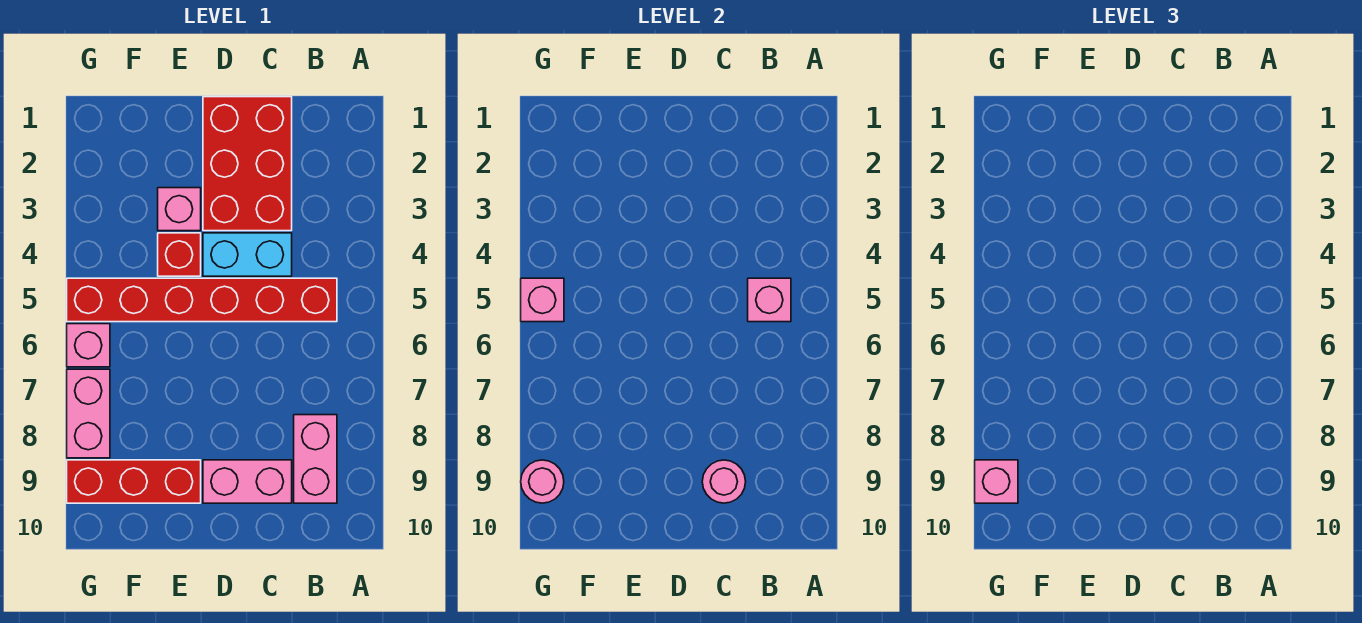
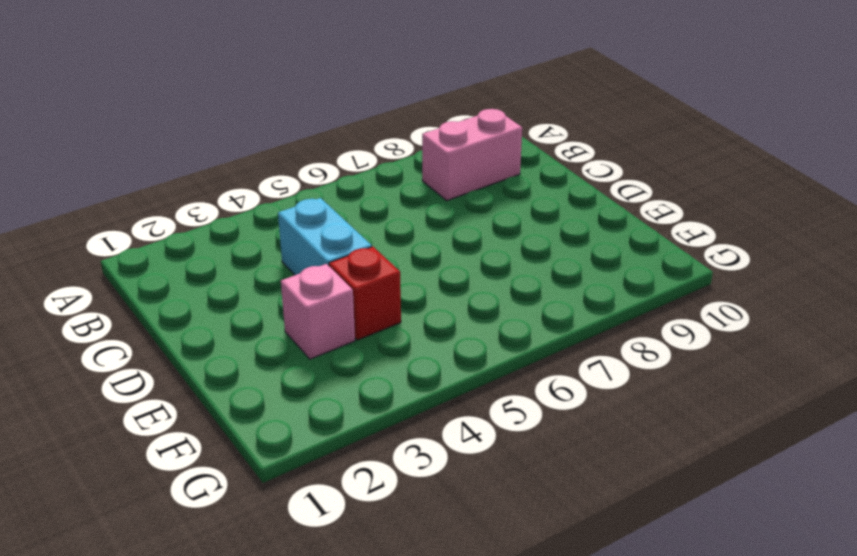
none -> red brick B5:G5 level 1
none -> red brick C1:D3 level 1
none -> pink brick C9:D9 level 1

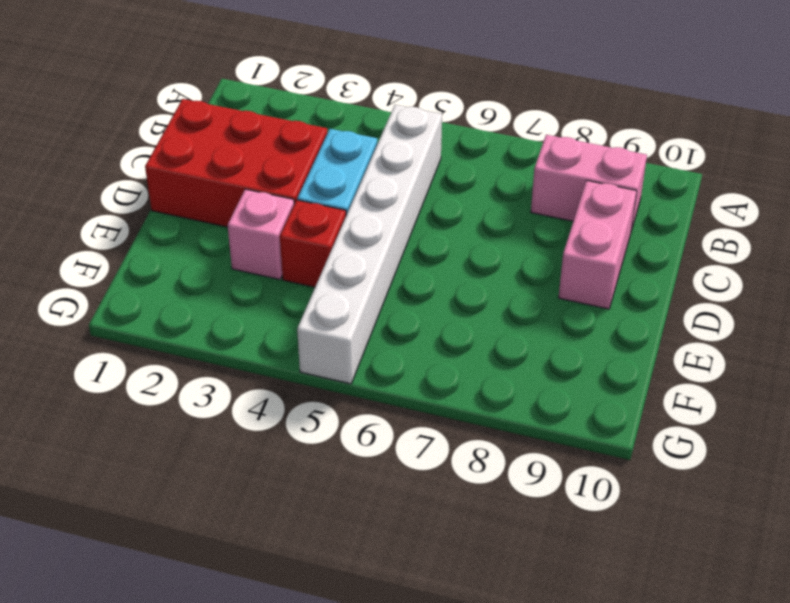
white brick B5:G5 level 1 -> red brick B5:G5 level 1
none -> red brick E9:G9 level 1
none -> pink brick G6 level 1
none -> pink brick G7:G8 level 1

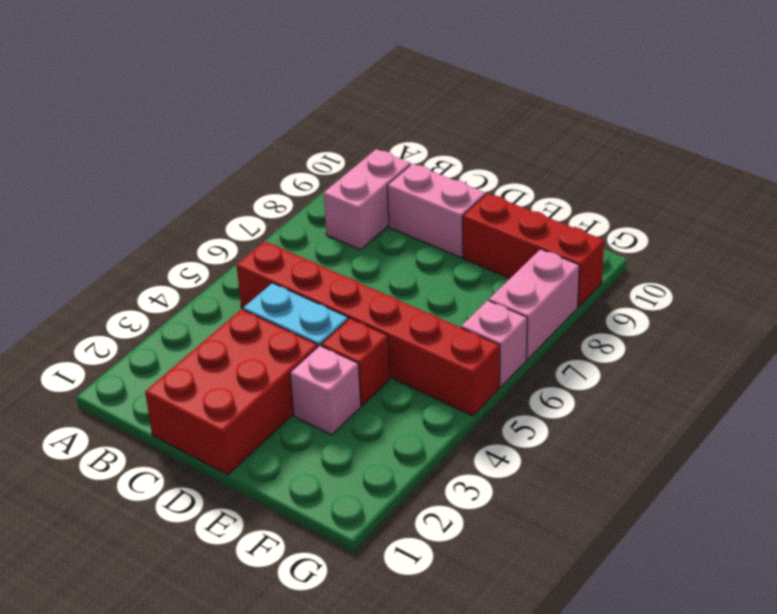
none -> pink brick B5 level 2
none -> pink round brick C9 level 2
none -> pink brick G5 level 2

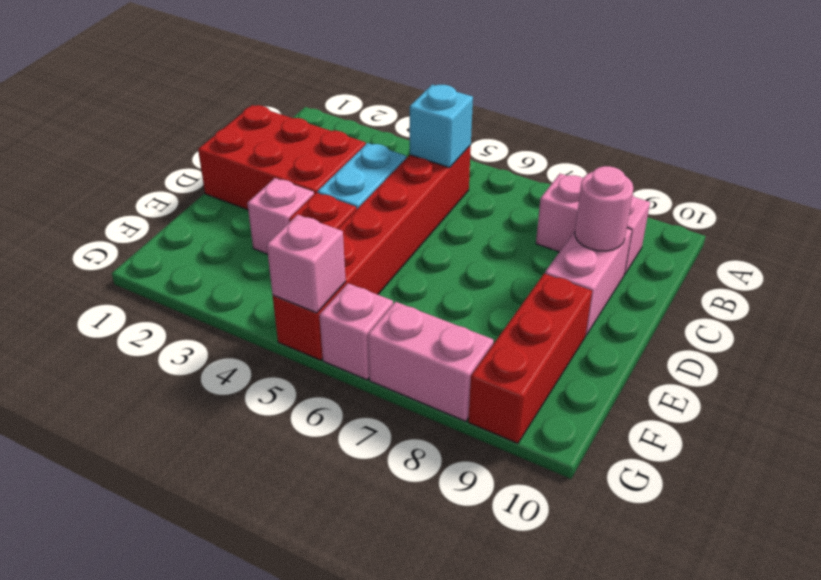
cyan brick B5 level 2 -> pink brick B5 level 2
none -> pink round brick G9 level 2
none -> pink brick G9 level 3

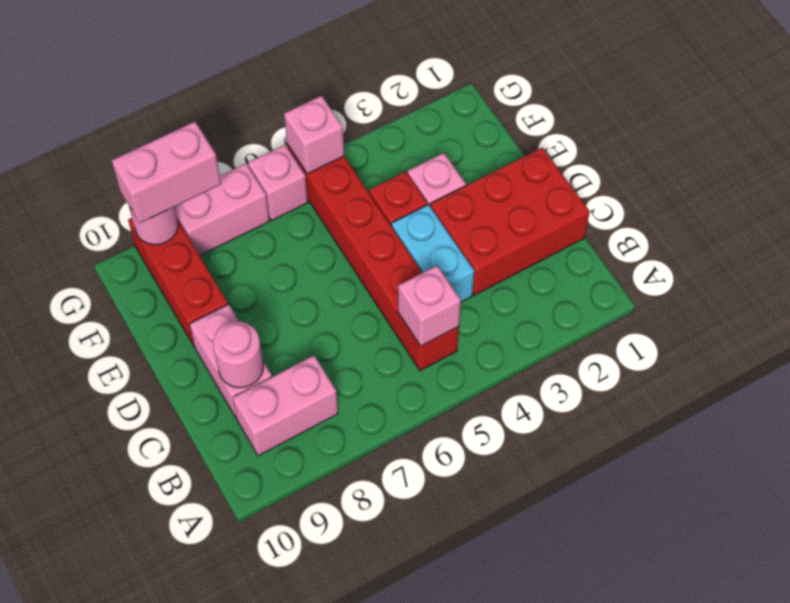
pink brick G8:G9 level 3 -> pink brick G9 level 3

